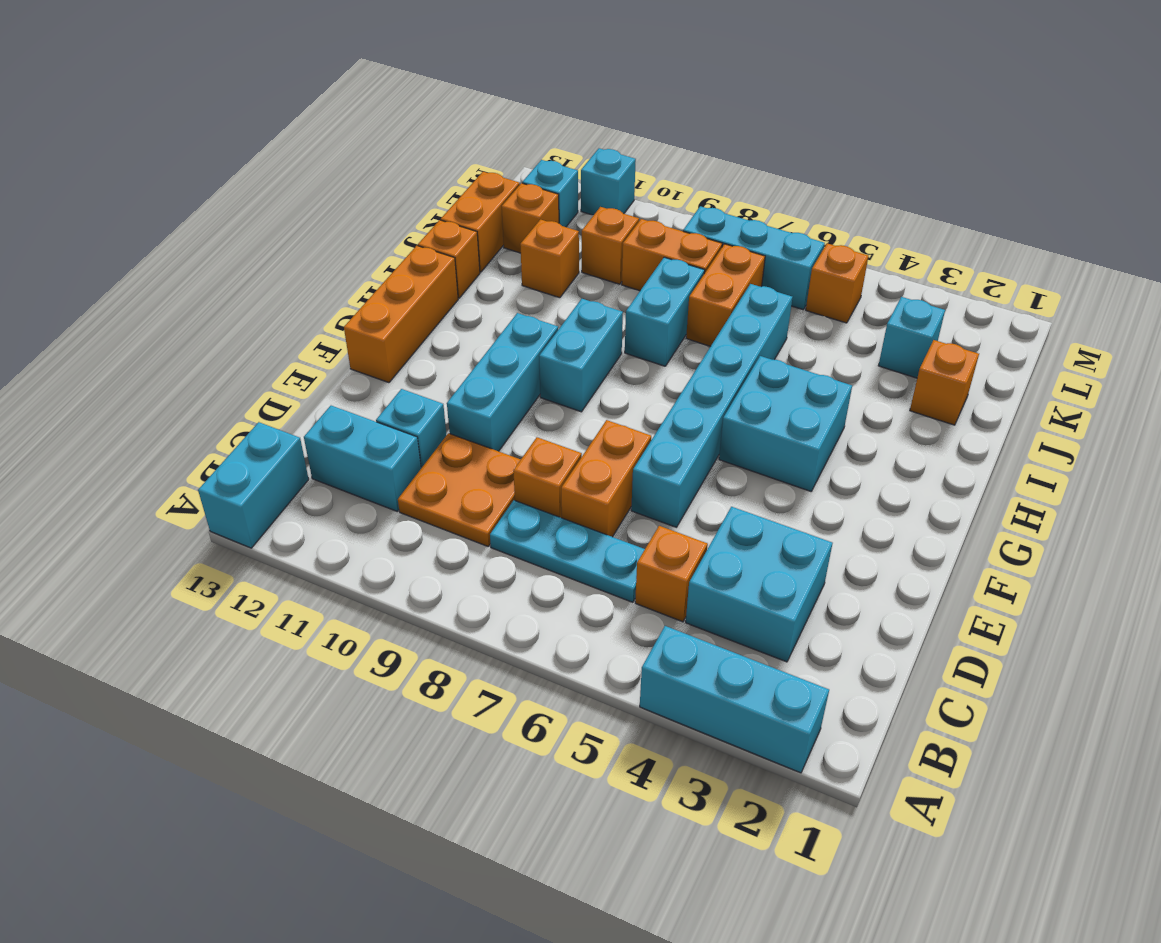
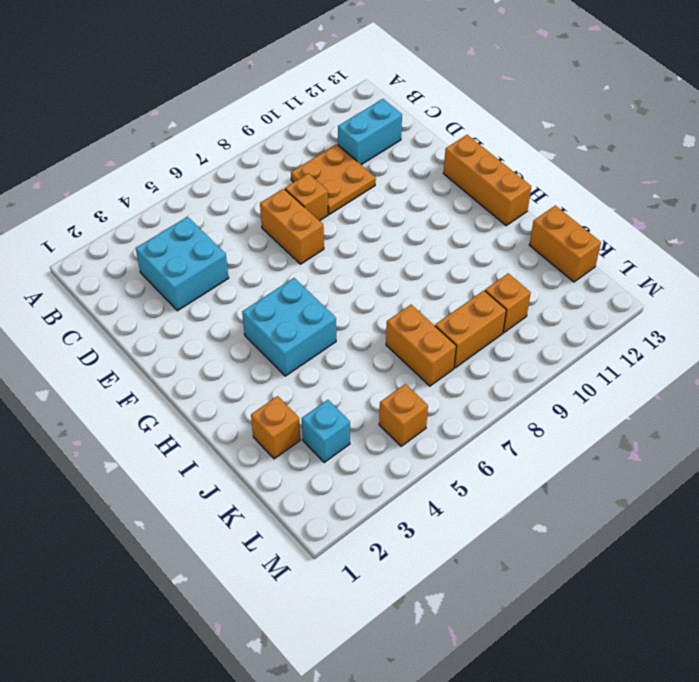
none -> cyan brick A2:A4 level 1
none -> cyan brick A13:B13 level 1
none -> orange brick C5 level 1

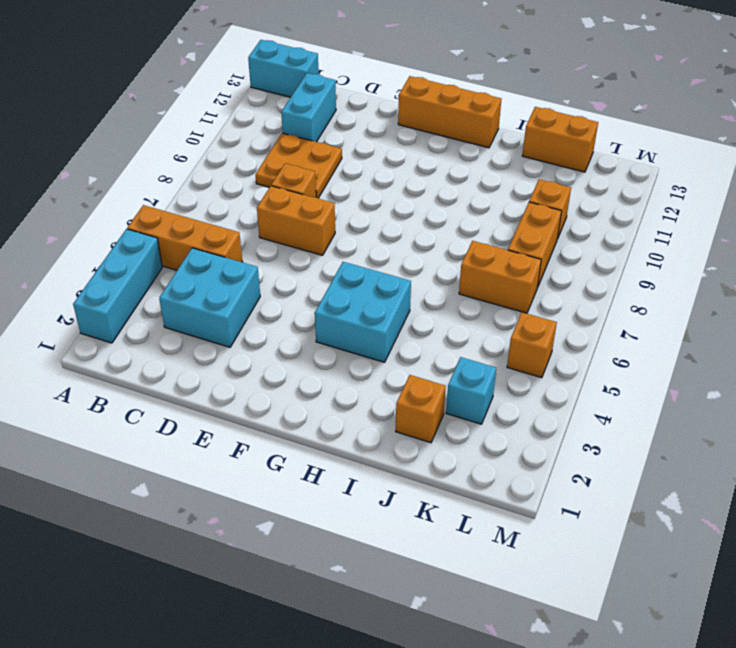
orange brick A5:C5 level 1 -> orange brick C5 level 1
none -> cyan plate C6:C8 level 1
none -> cyan brick D11 level 1
none -> cyan brick E6:J6 level 1

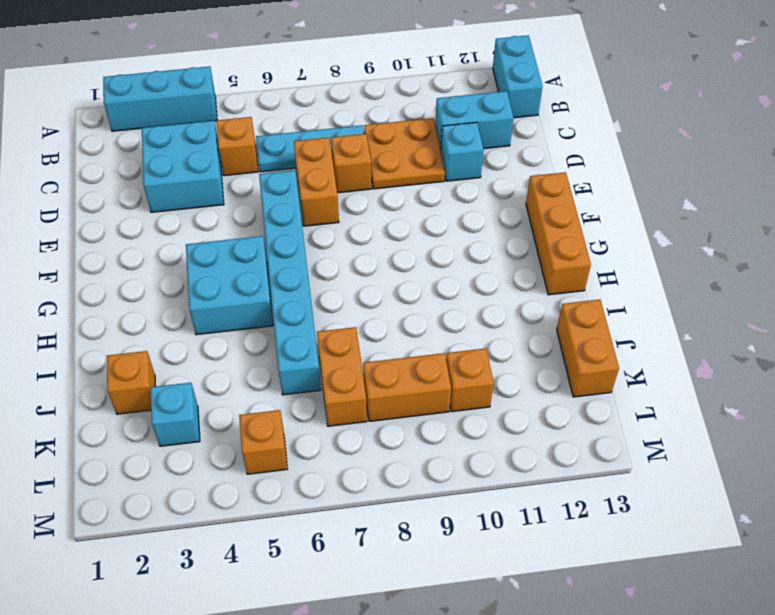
none -> cyan brick E10:G10 level 1
none -> cyan brick G9:H9 level 1
none -> cyan brick I8:J8 level 1

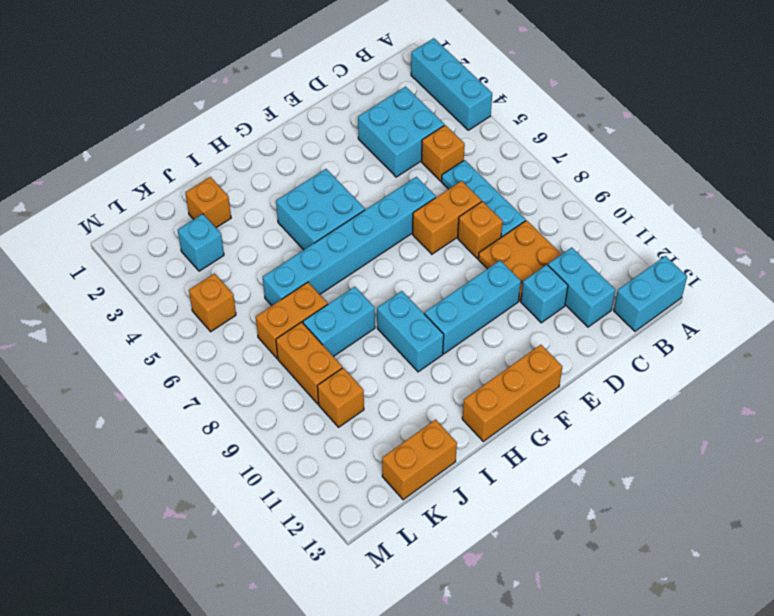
cyan brick H9:H10 level 1 -> cyan brick G9:H9 level 1
none -> orange brick I13 level 1
none -> orange brick J11 level 1
none -> orange brick K12 level 1

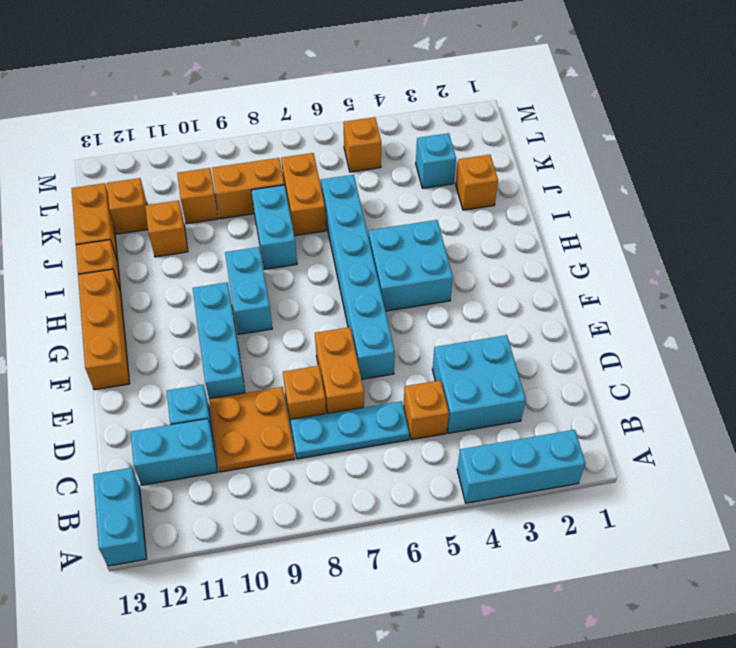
none -> cyan brick L6:L8 level 1
none -> cyan brick L12 level 1
none -> cyan brick M11 level 1

